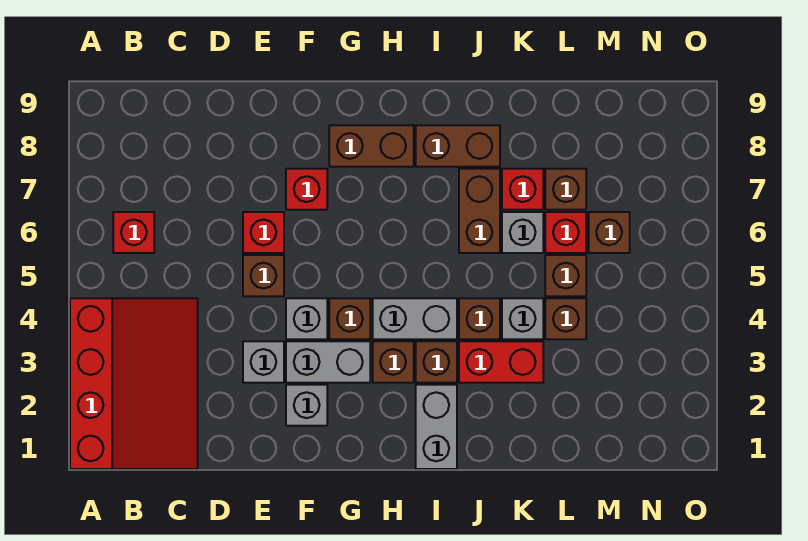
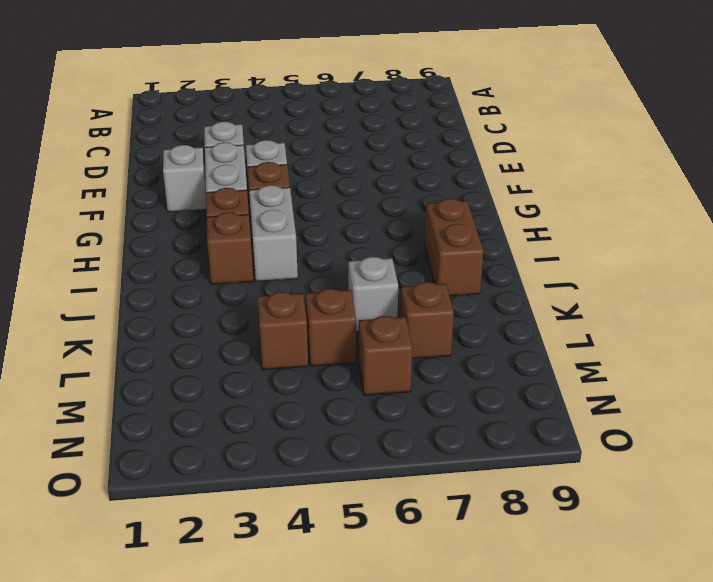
none -> red slope A1:C4 level 1 top A
none -> red brick B6 level 1
none -> brown brick E5 level 1

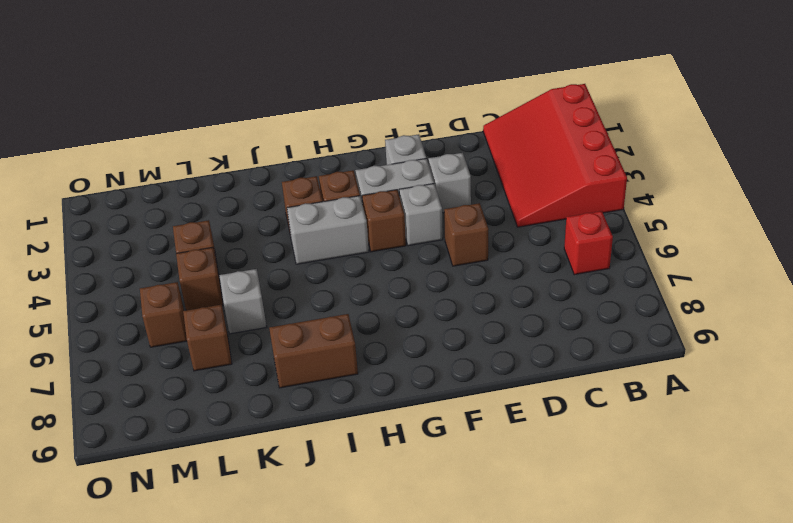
none -> red brick E6 level 1
none -> red brick F7 level 1
none -> brown brick G8:H8 level 1

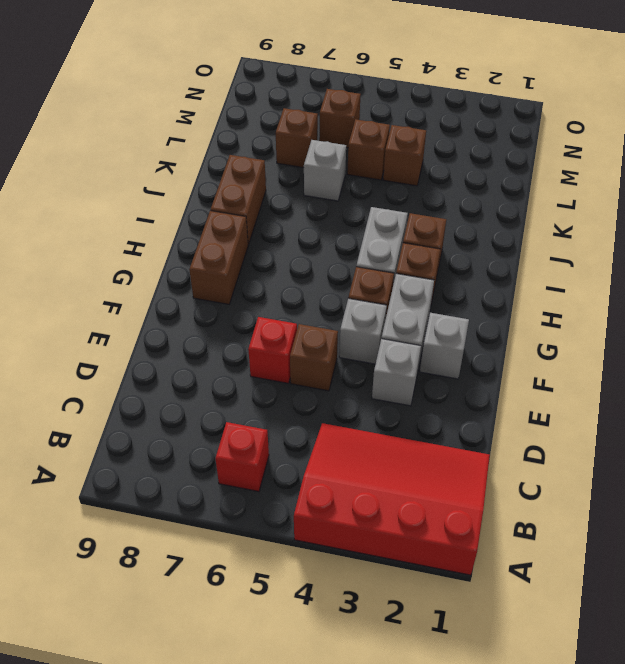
none -> red brick F7 level 1
none -> grey brick I1:I2 level 1
none -> red brick J3:K3 level 1

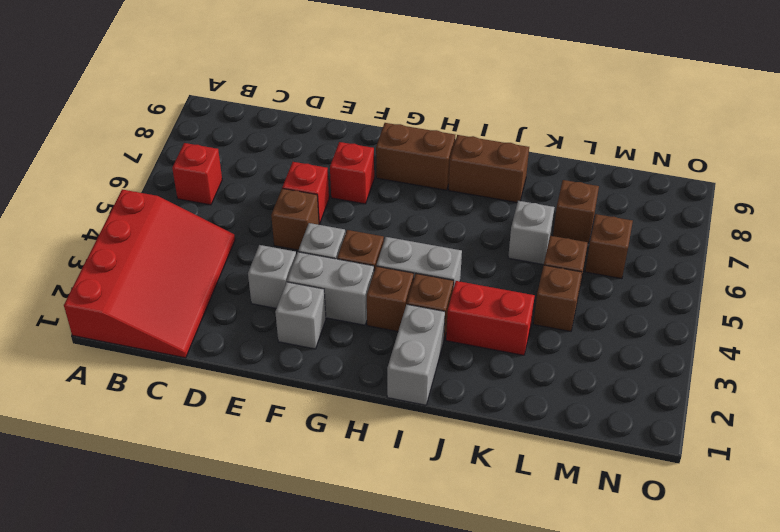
none -> brown brick J4 level 1
none -> brown brick J6:J7 level 1
none -> grey brick K4 level 1

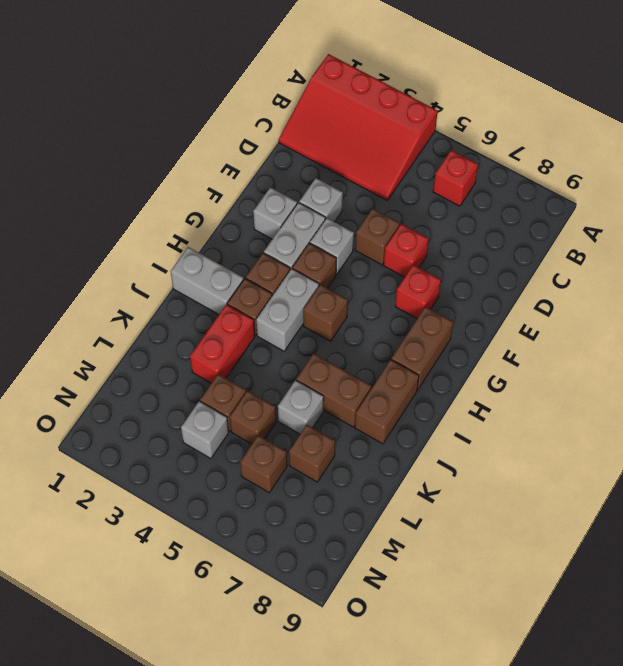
brown brick H5 level 1 -> brown brick J4 level 1
grey brick M4 level 1 -> grey brick K4 level 1
none -> red brick K7 level 1
none -> red brick L6 level 1

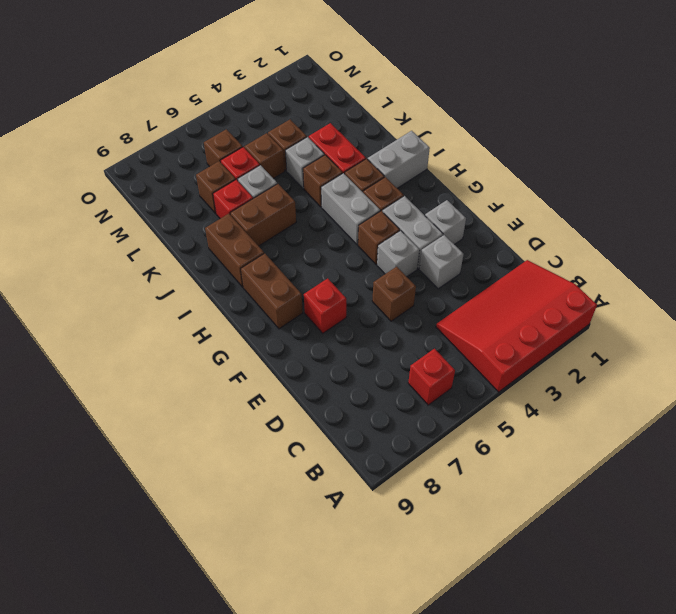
none -> red brick E6 level 1

